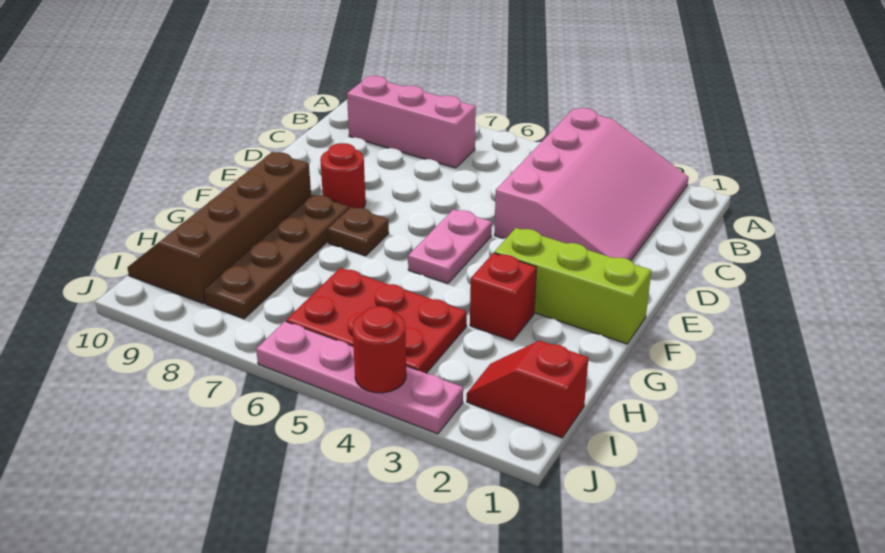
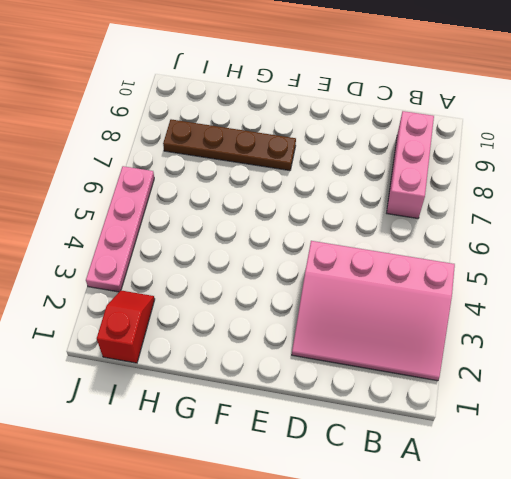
none -> pink plate E5:F5 level 1
none -> red round brick E8 level 1
none -> lime brick F1:F3 level 1

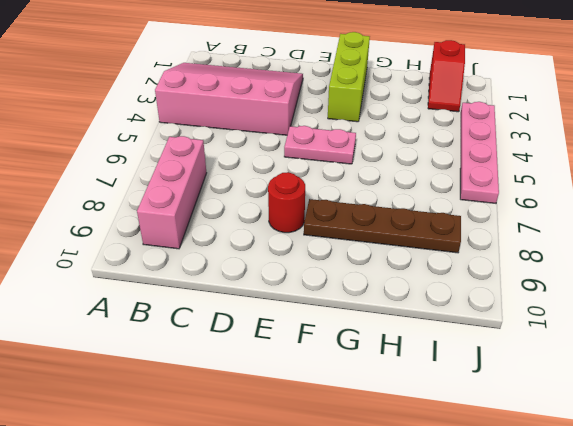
none -> brown plate F7 level 1
none -> brown slope F9:I10 level 1 top 9
none -> red brick G3 level 1

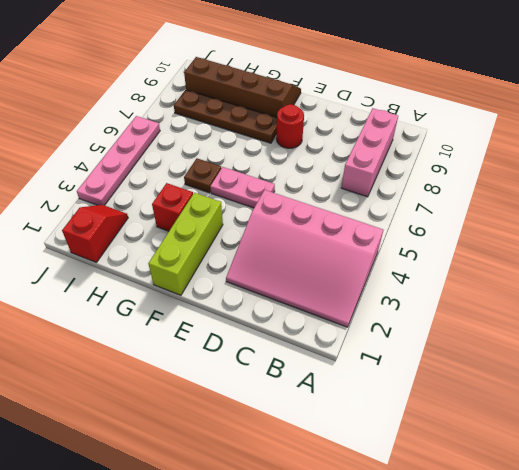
brown plate G5 level 1 -> brown plate F7 level 1
none -> red plate H4:I6 level 1
none -> red round brick J4 level 2

